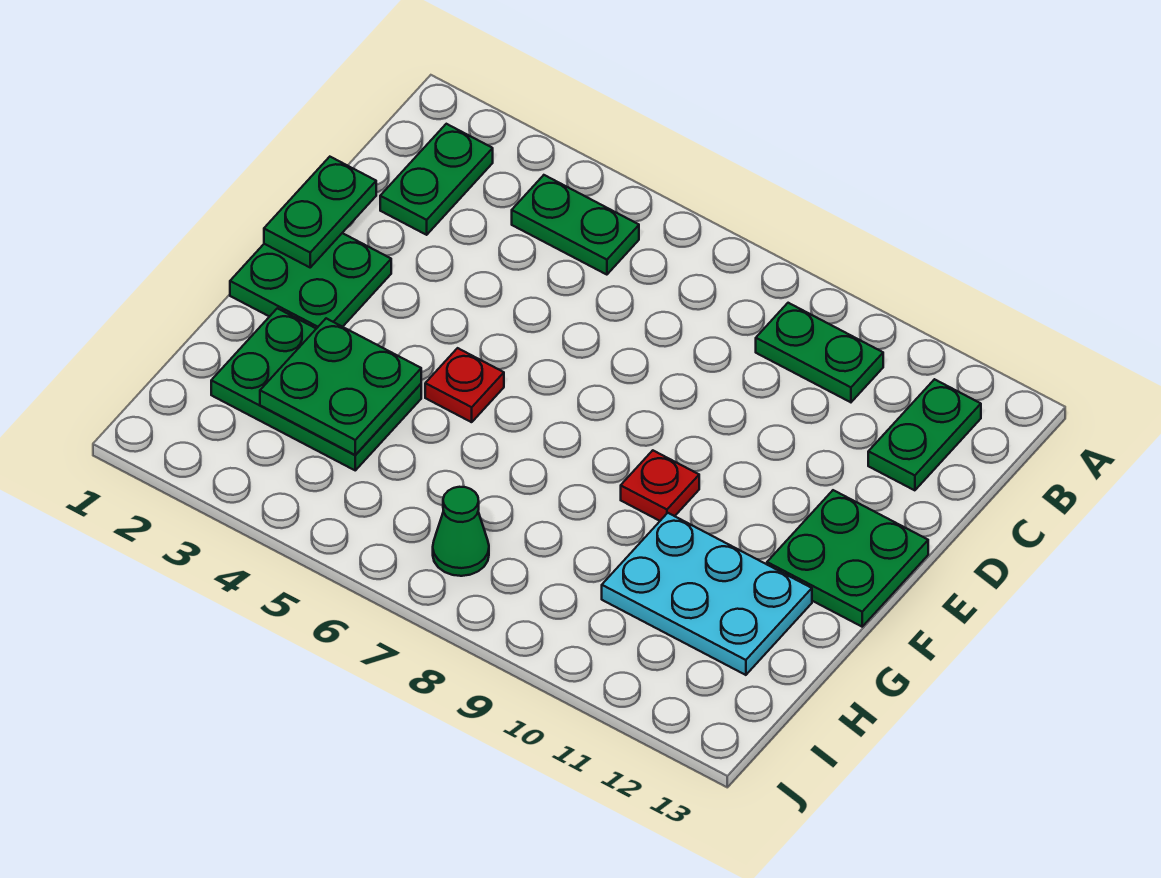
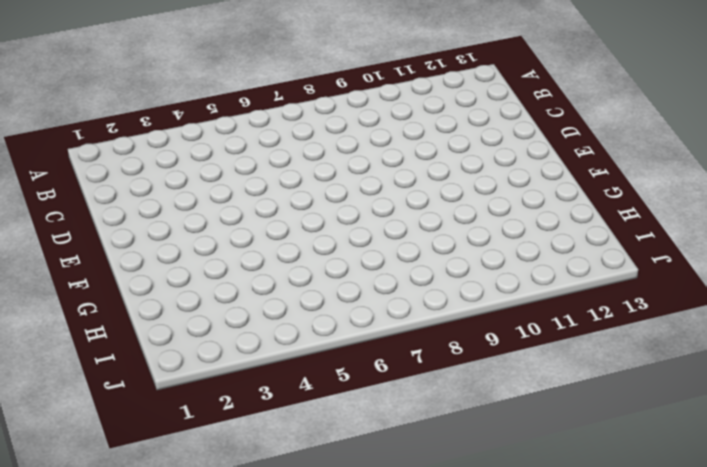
none -> green plate B2:C2 level 1
none -> green plate B4:B5 level 1
none -> green plate B9:B10 level 1

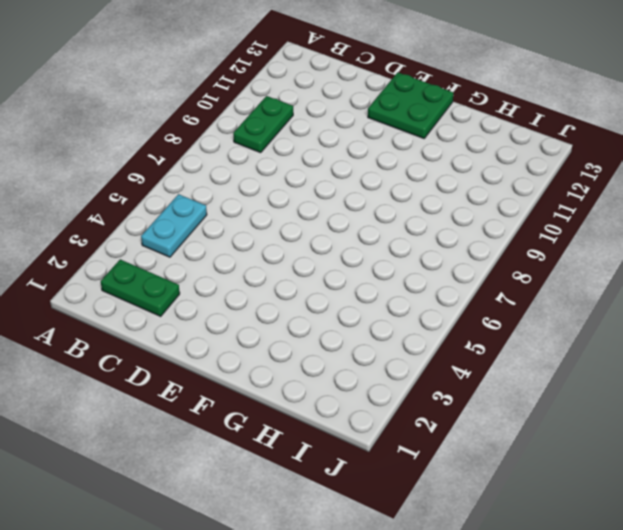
cyan plate B4:B5 level 1 -> green plate B4:B5 level 1
none -> green plate B12:C12 level 1
none -> green plate E1:F2 level 1
none -> red plate F5 level 1

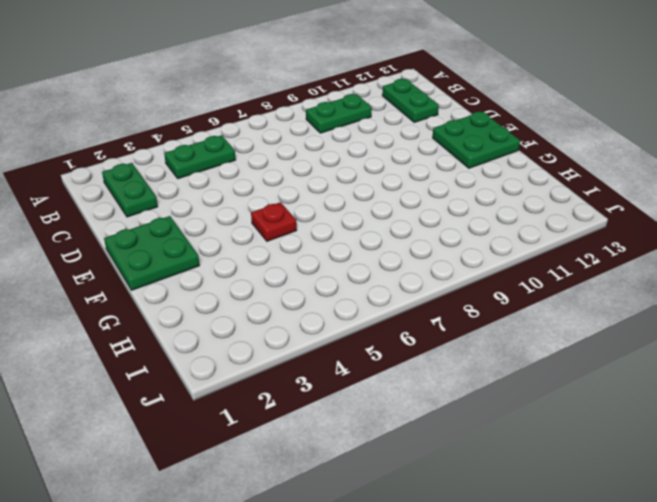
none -> red plate F9 level 1
none -> green plate G2:H4 level 1
none -> cyan plate G10:H12 level 1

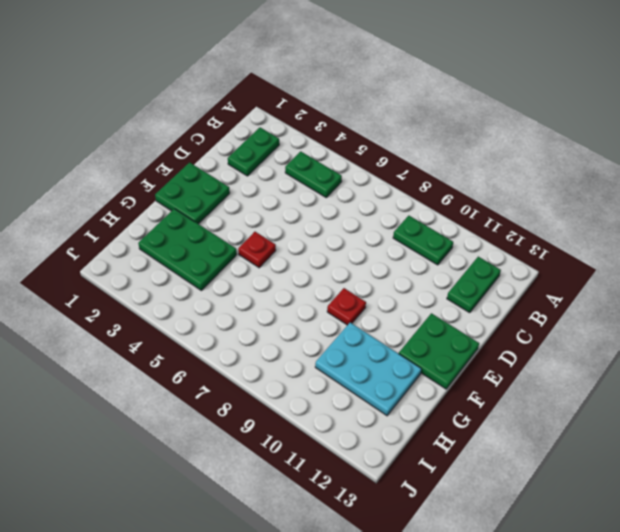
none -> green cone I7 level 1
none -> green plate D1:E1 level 2
none -> green plate G3:H4 level 2

